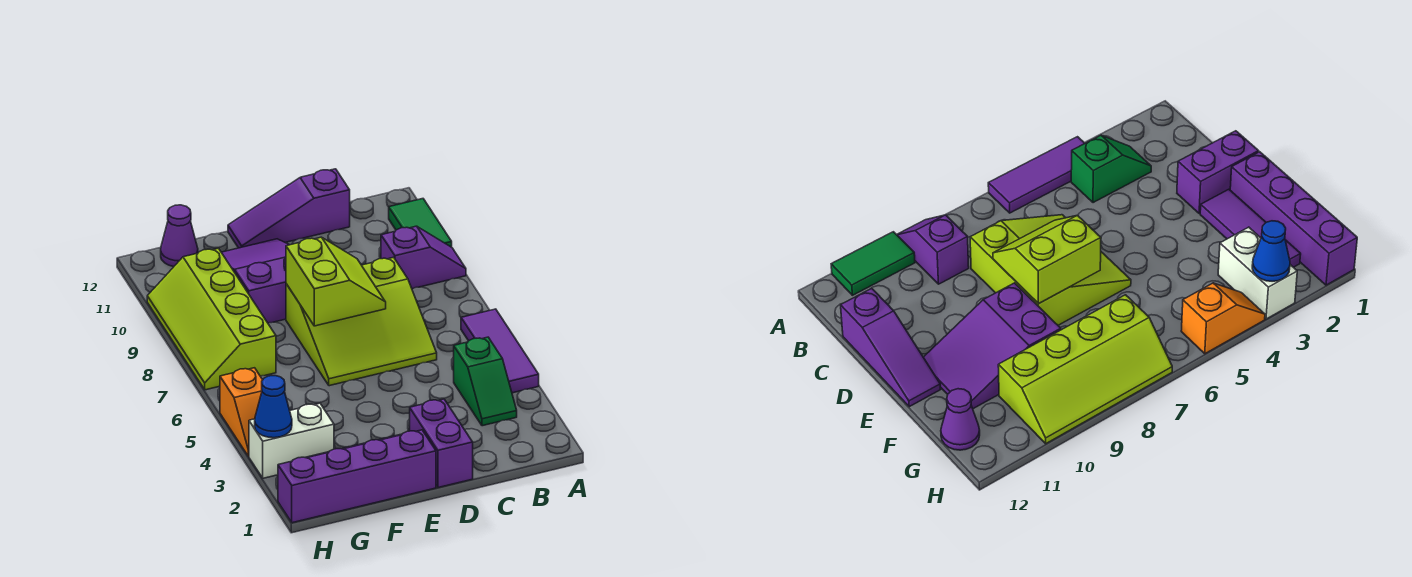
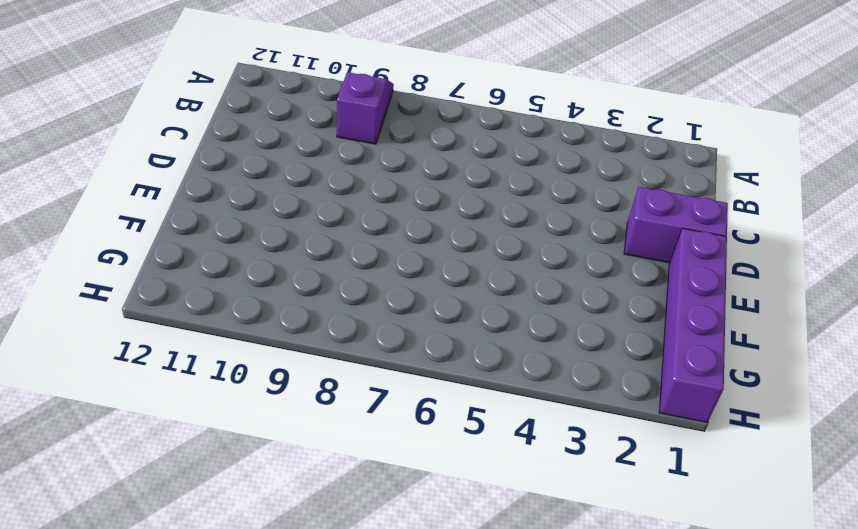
none -> purple tile A4:A6 level 1
none -> green tile A10:A11 level 1
none -> green slope B3:B4 level 1 top 4

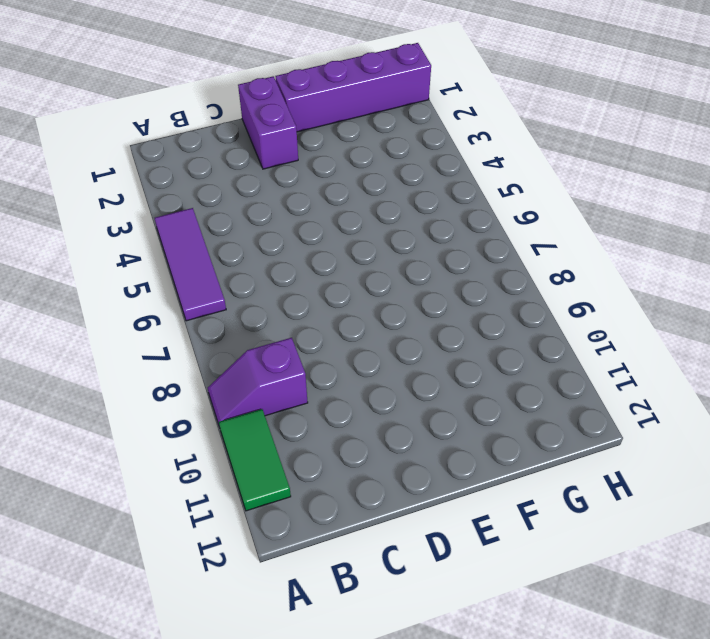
none -> green slope B3:B4 level 1 top 4
none -> lime slope C6:E8 level 1 top 8
none -> purple slope C12:E12 level 1 top C

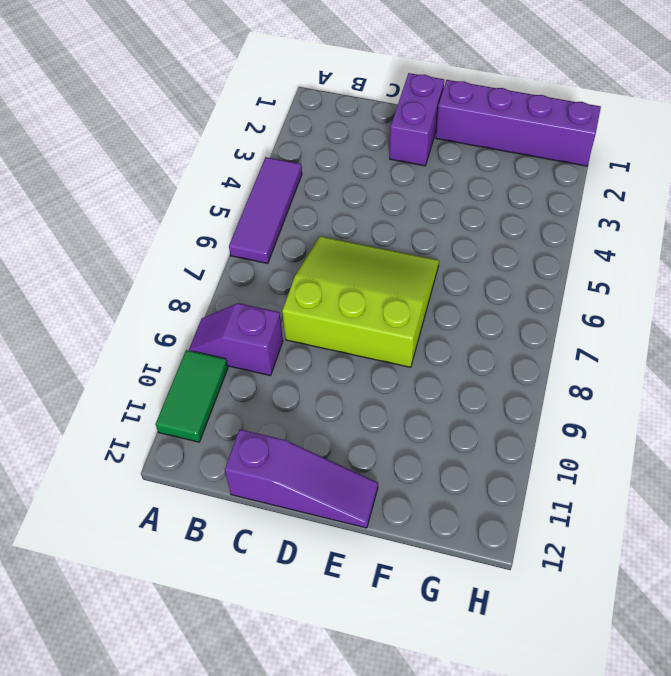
none -> green slope B3:B4 level 1 top 4
none -> purple tile E2:G2 level 1
none -> purple slope E9:F11 level 1 top 9

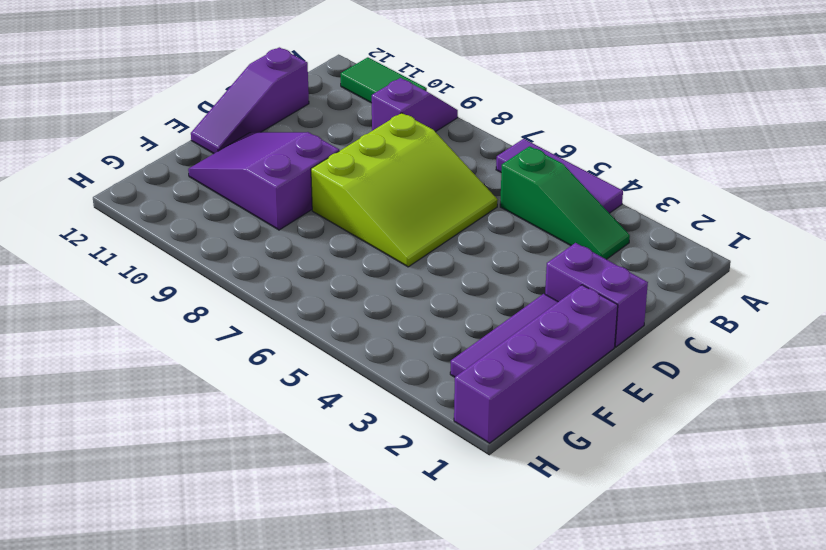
green slope B3:B5 level 1 top 5 -> green slope B3:B4 level 1 top 4
none -> white brick G3:H3 level 1
none -> lime slope G7:H10 level 1 top G
none -> purple cone G12 level 1

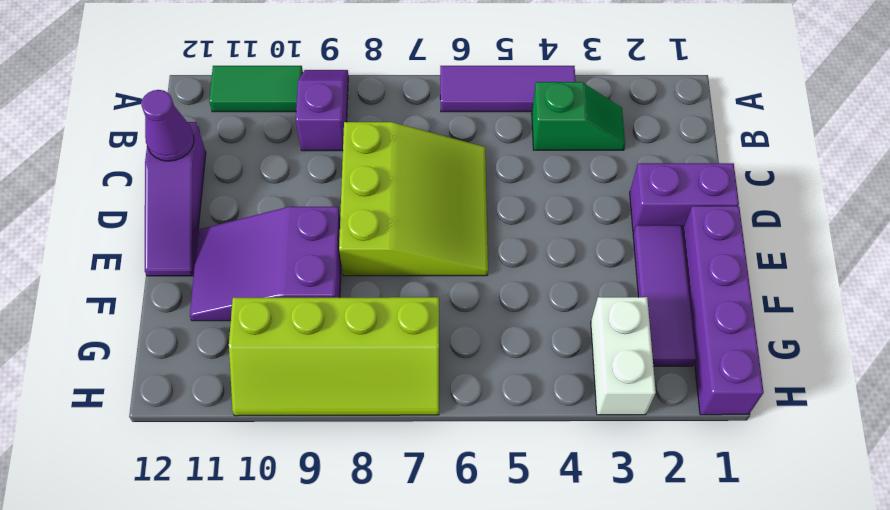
purple cone C12 level 2 -> purple cone G12 level 1
none -> orange slope H4:H5 level 1 top 5
none -> lime slope D7:E8 level 2 top E
none -> blue cone H3 level 2

